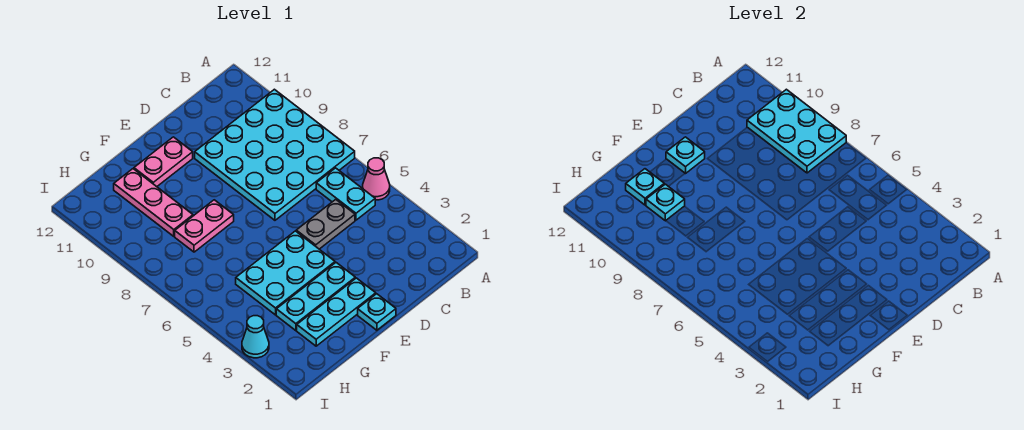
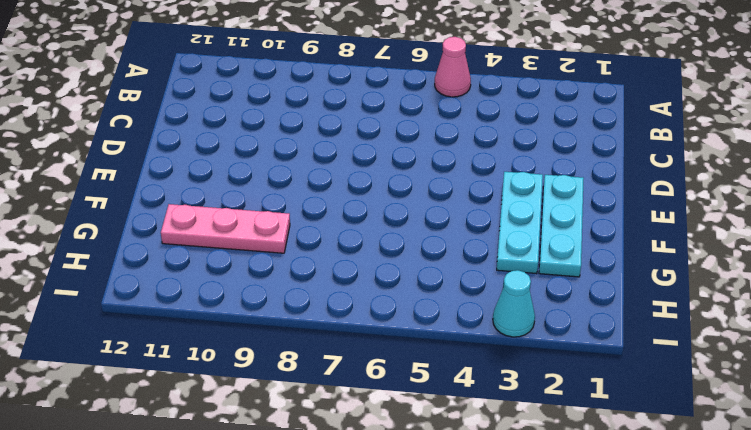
none -> cyan plate A7:D10 level 1
none -> cyan plate B5:B6 level 1
none -> grey plate C5:D5 level 1

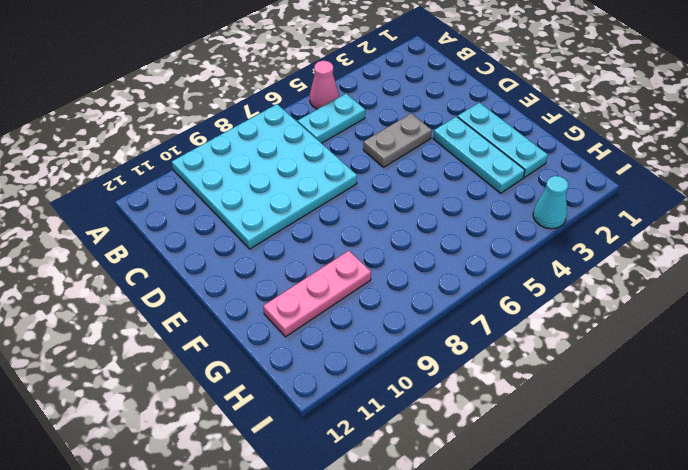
grey plate D4:D5 level 1 -> grey plate C5:D5 level 1
none -> cyan plate E1 level 1
none -> cyan plate E4:G5 level 1
none -> pink plate E11:F11 level 1

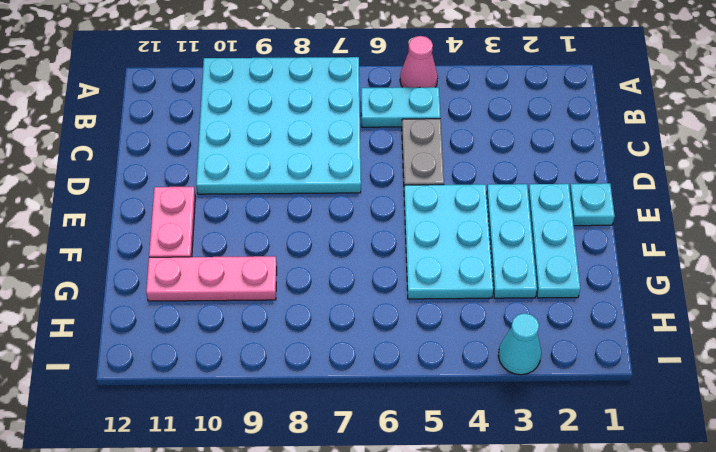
none -> pink plate F8:G8 level 1
none -> cyan plate A8:B10 level 2
none -> cyan plate E11 level 2

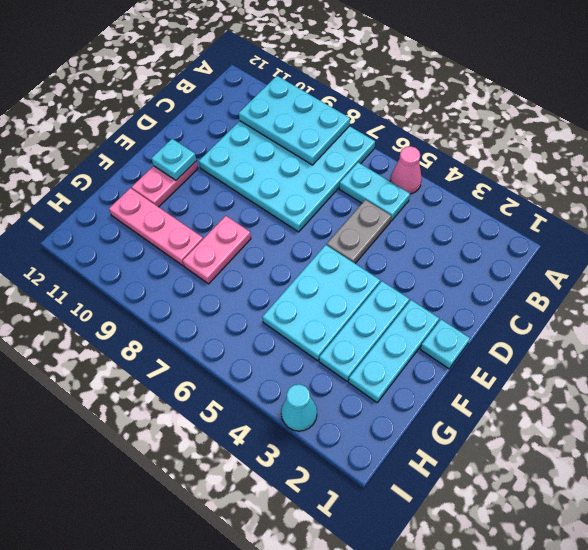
none -> cyan plate G10 level 2
none -> cyan plate G11 level 2

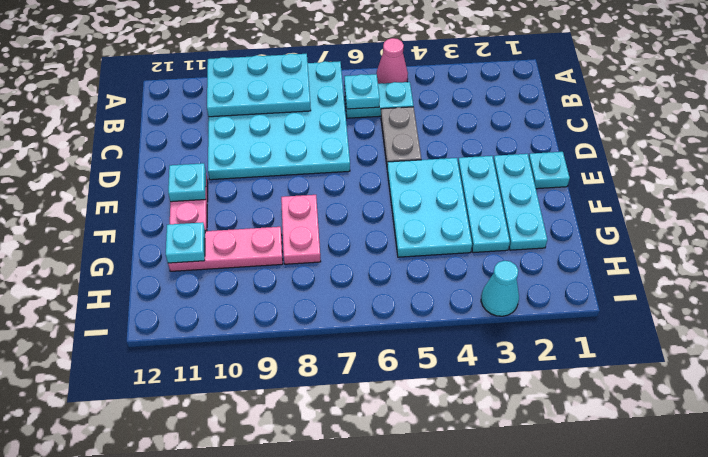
cyan plate B6 level 2 -> cyan plate G10 level 2

